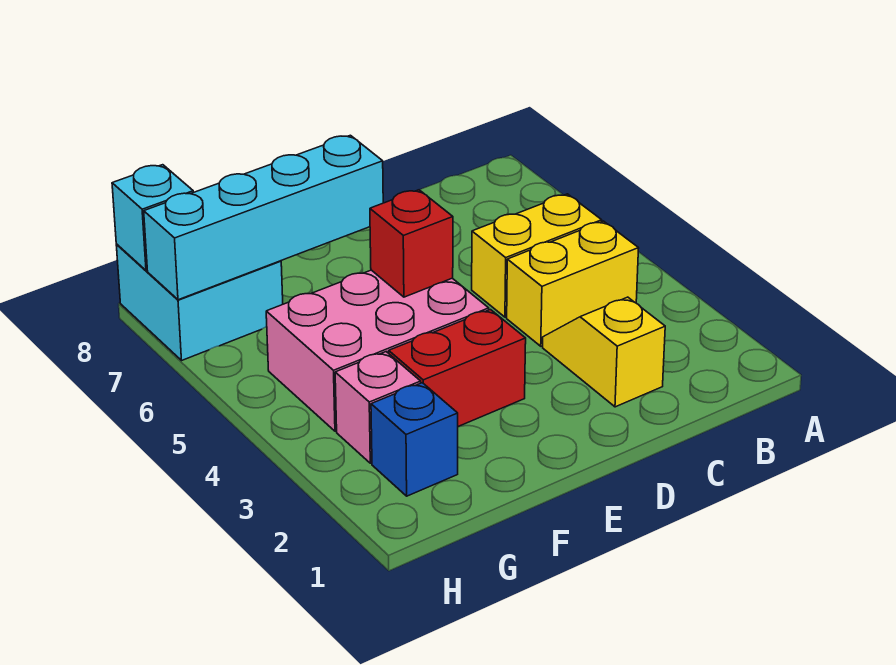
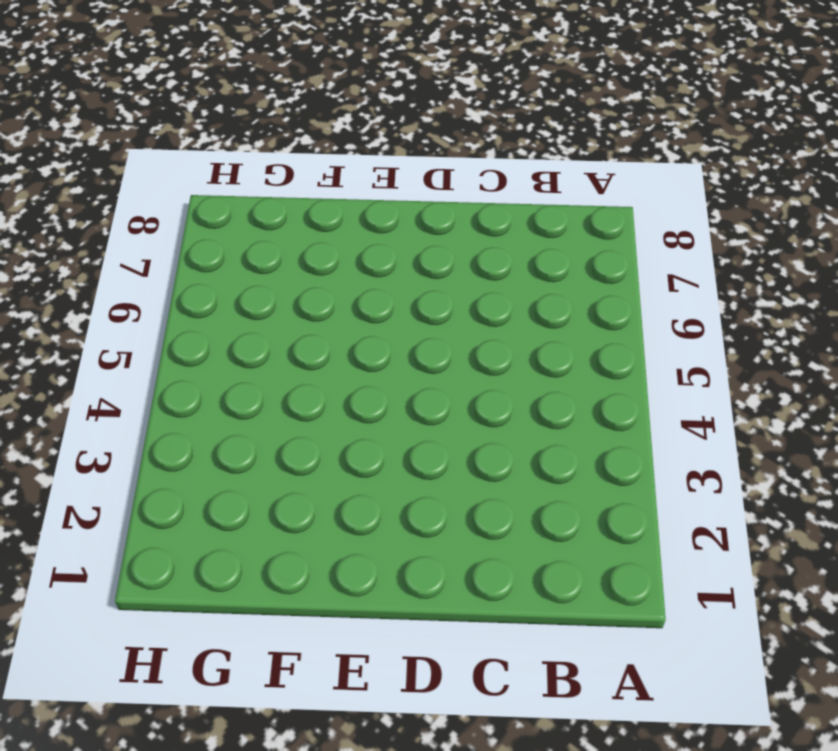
none -> yellow brick B4:C4 level 1
none -> yellow brick B5:C5 level 1

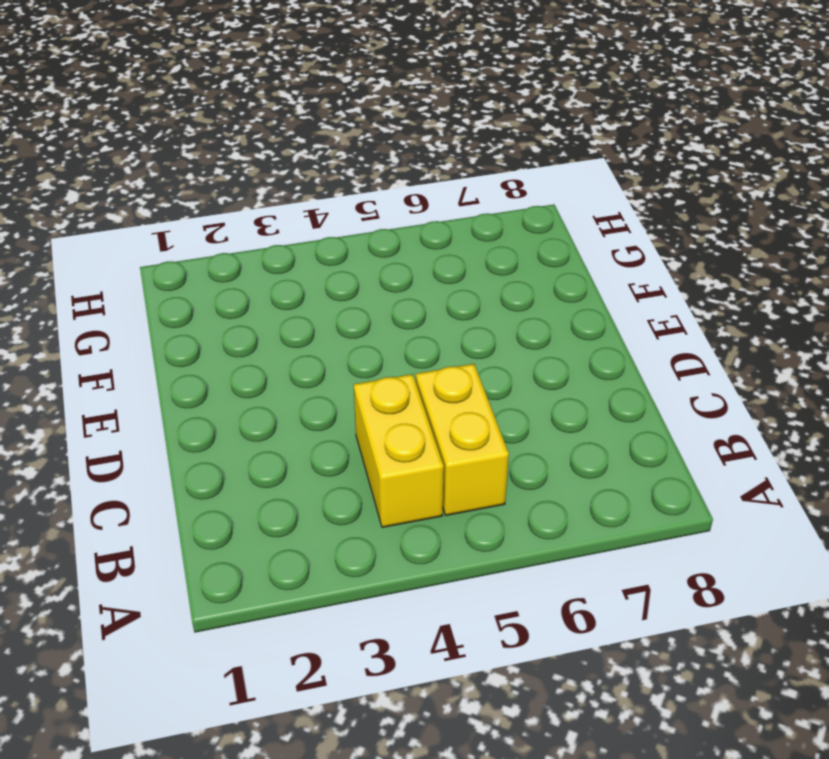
none -> yellow slope C2:C3 level 1 top 2
none -> red brick E3:F3 level 1

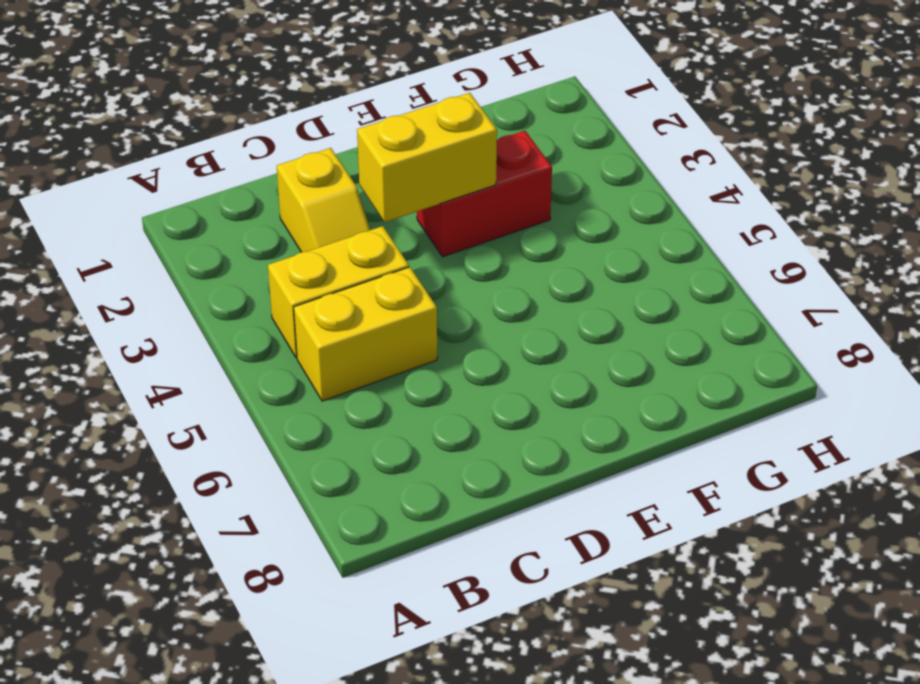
yellow brick D3:E3 level 2 -> none
none -> pink brick E4:G5 level 1
none -> blue brick G2 level 1

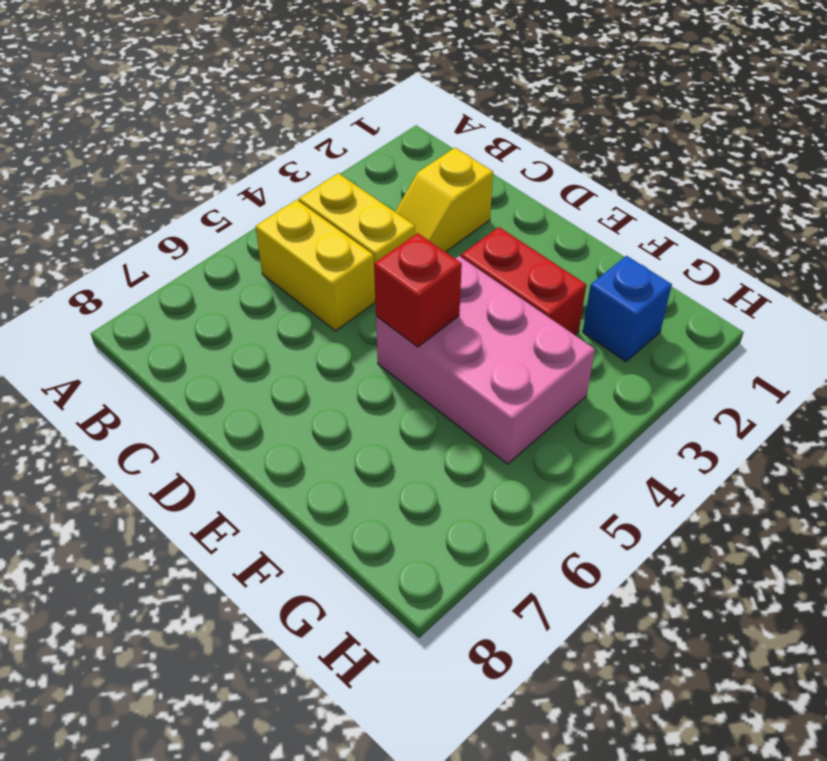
none -> pink brick G3 level 1
none -> cyan brick G7:H8 level 1

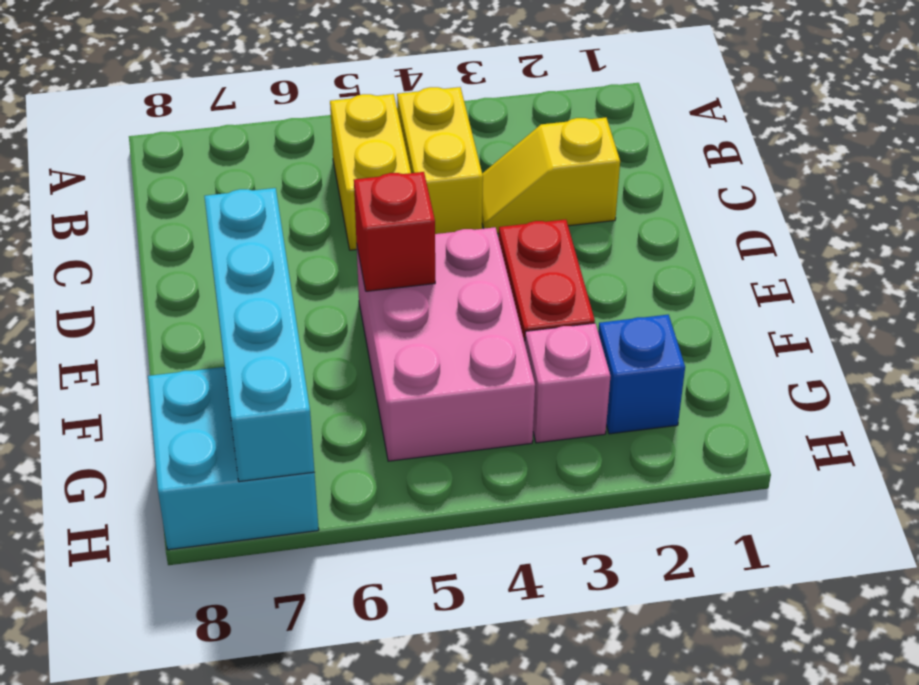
none -> cyan brick H8 level 2

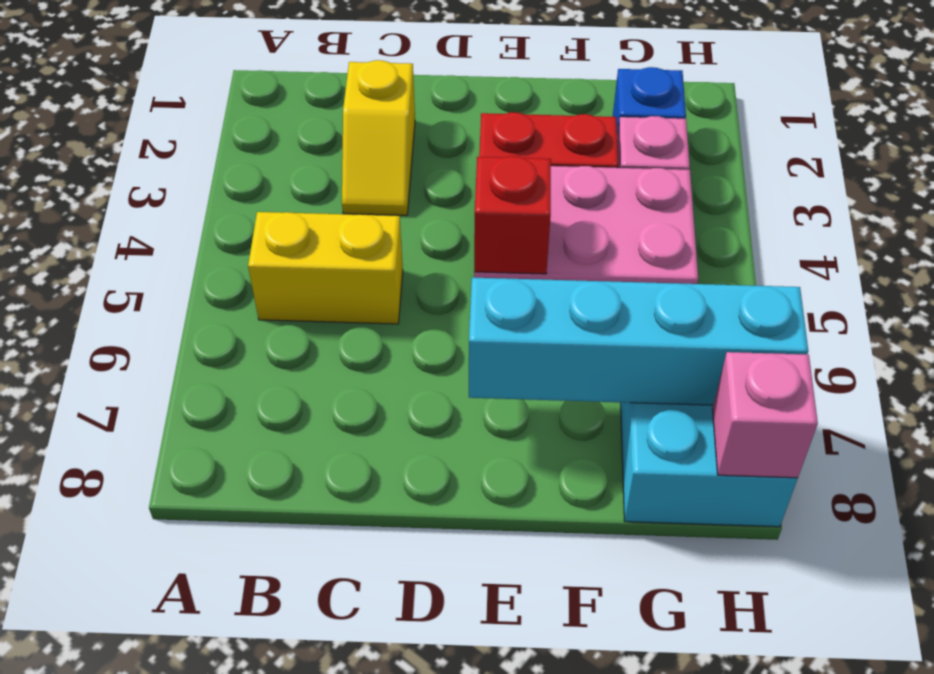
pink brick H8 level 2 -> cyan brick H8 level 2
none -> yellow brick B4:C4 level 1

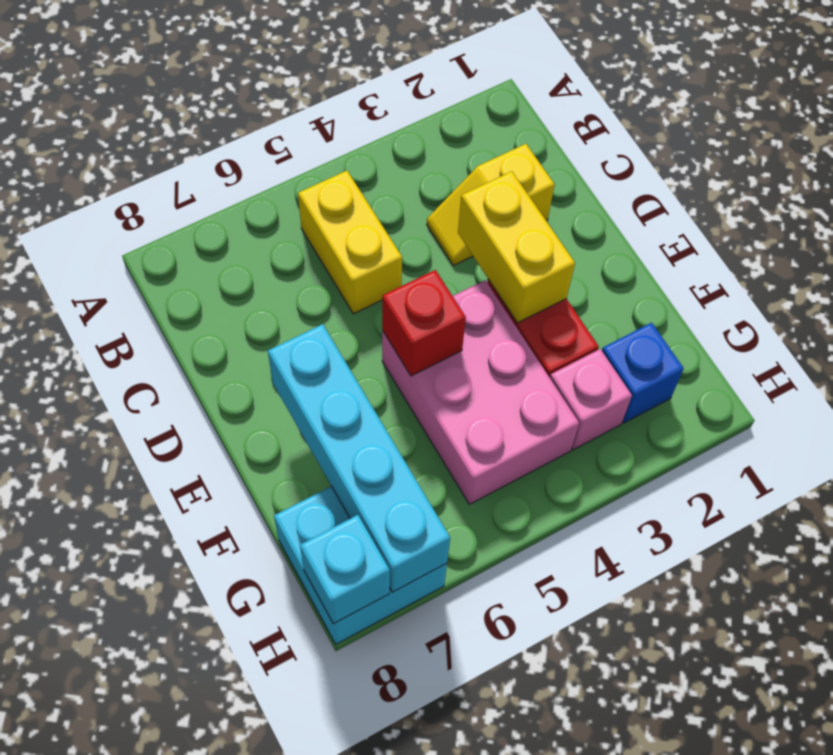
yellow brick D3:E3 level 2 -> yellow brick B4:C4 level 1

